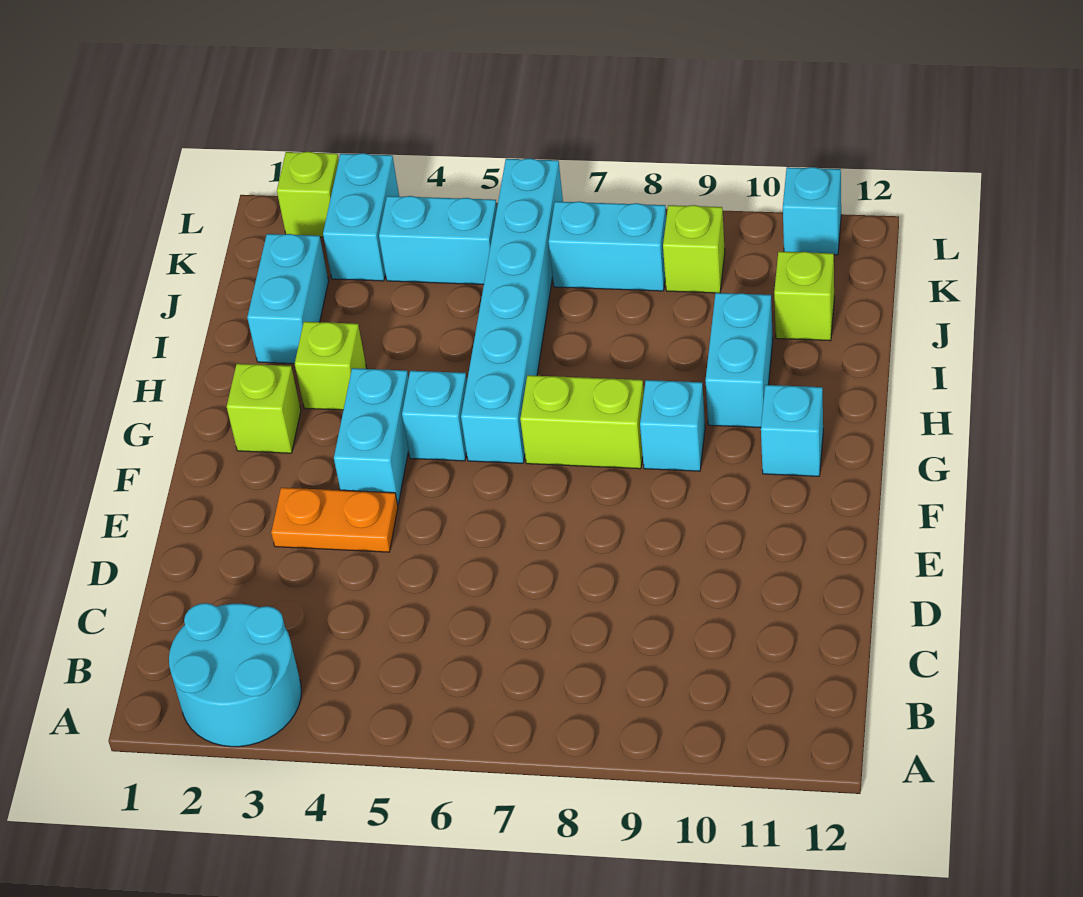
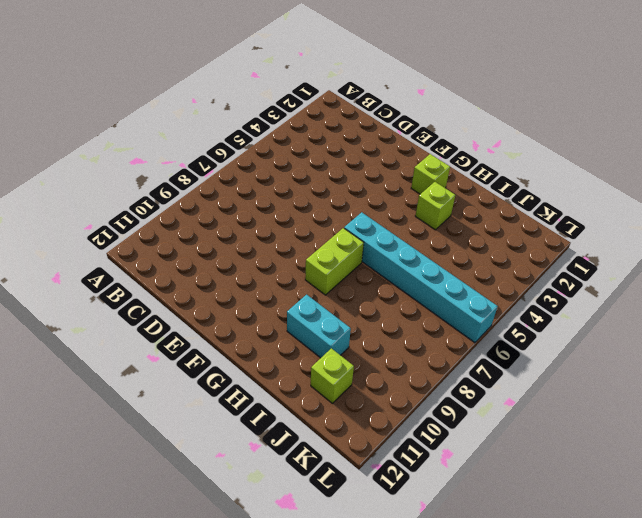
none -> cyan round brick A2:B3 level 1
none -> orange plate E3:E4 level 1
none -> cyan brick F4:G4 level 1

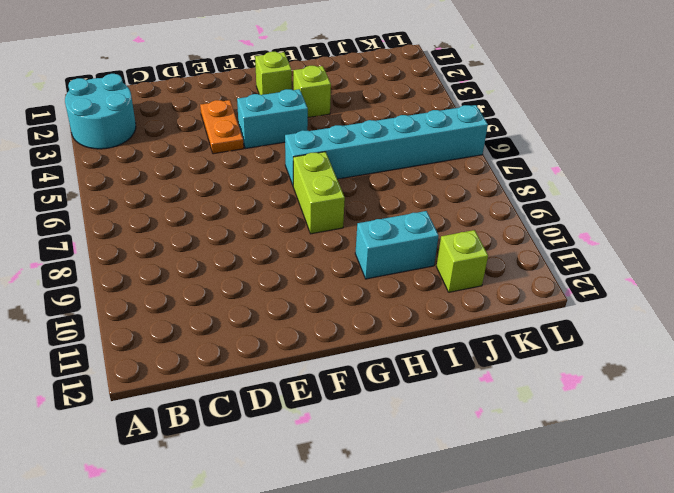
none -> cyan brick G5 level 1
none -> cyan brick G9 level 1
none -> cyan brick G11 level 1

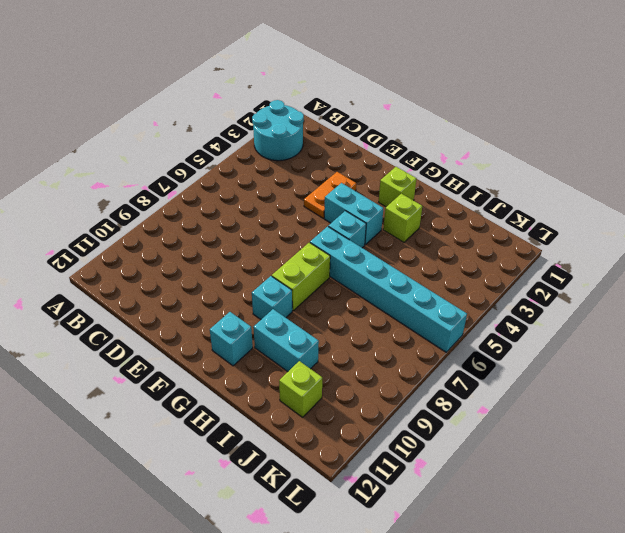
none -> cyan brick I2:J2 level 1
none -> cyan brick K3:L3 level 1
none -> cyan brick K4:K5 level 1

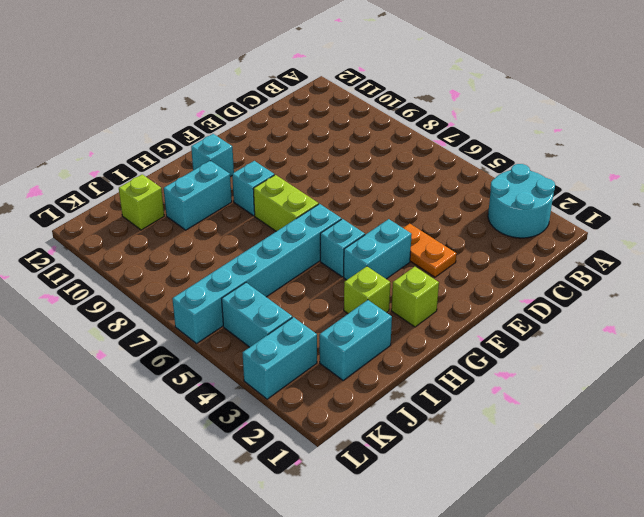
none -> cyan brick K7:K8 level 1
none -> lime brick K9 level 1
none -> lime brick L2 level 1

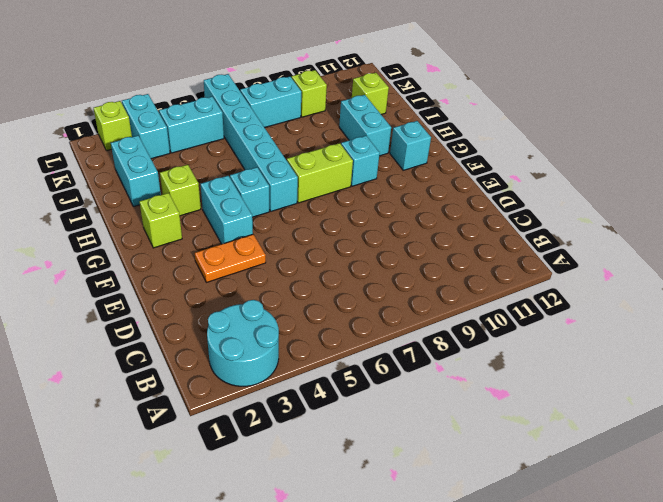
none -> cyan brick L11 level 1

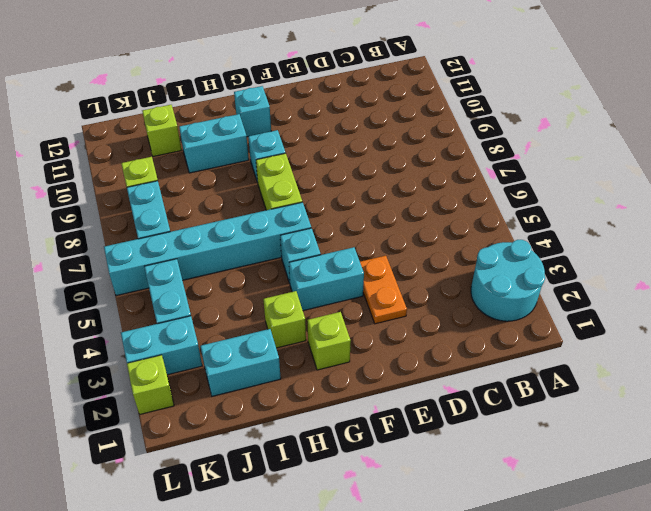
none -> cyan brick L11 level 1

